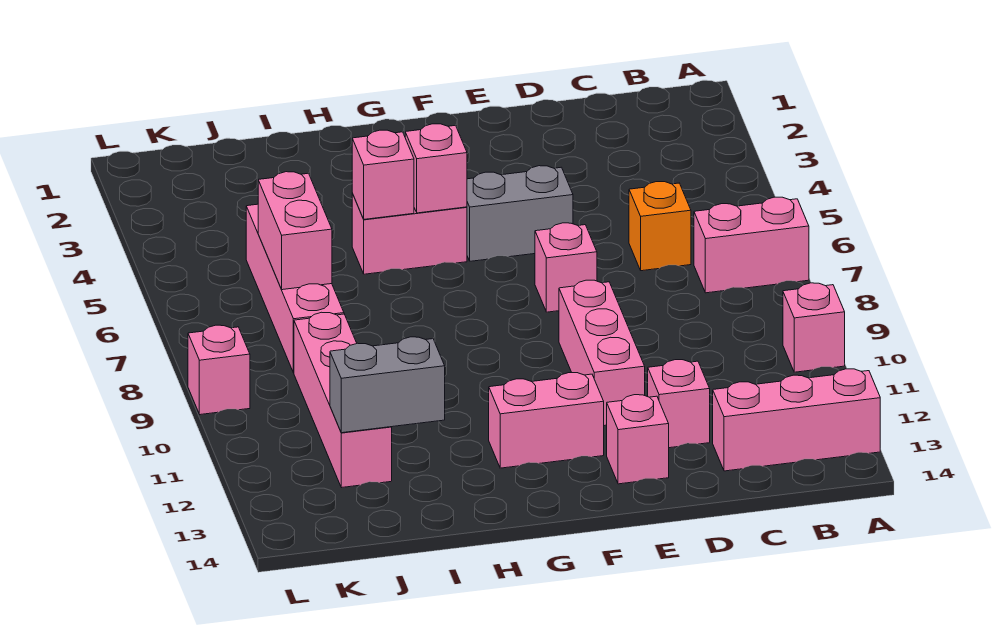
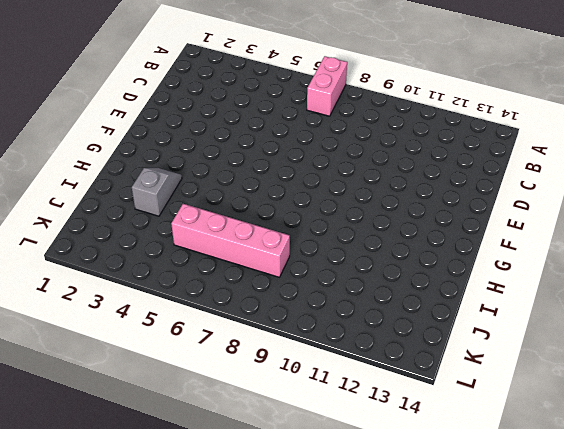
grey slope H3:I3 level 1 top I -> none
none -> pink brick A10 level 1
none -> pink brick A13:C13 level 1
none -> orange brick C6 level 1

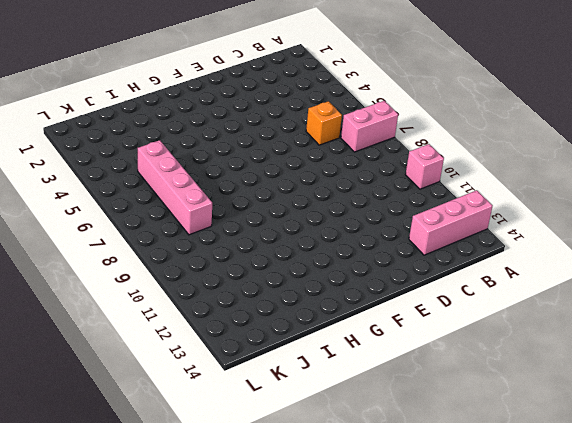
none -> pink brick D12 level 1
none -> grey brick E5:F5 level 1
none -> pink brick E7 level 1

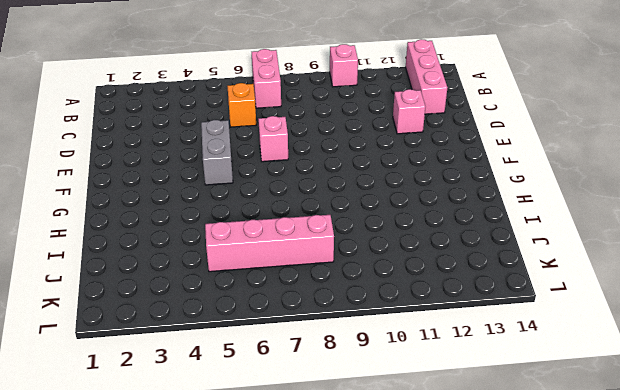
none -> pink brick E9:E11 level 1
none -> pink brick E13 level 1
none -> pink brick F12:G12 level 1

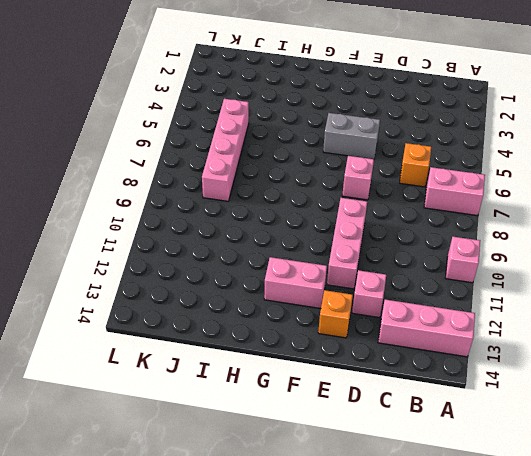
orange brick E13 level 1 -> pink brick E13 level 1
none -> pink brick G5:H5 level 1
none -> pink brick J9:J12 level 1
none -> pink brick L9 level 1

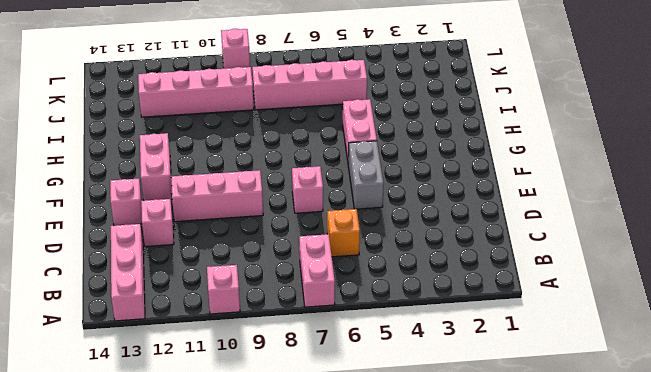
none -> pink brick G5 level 2
none -> pink brick H5 level 2
none -> grey brick I12:J12 level 2

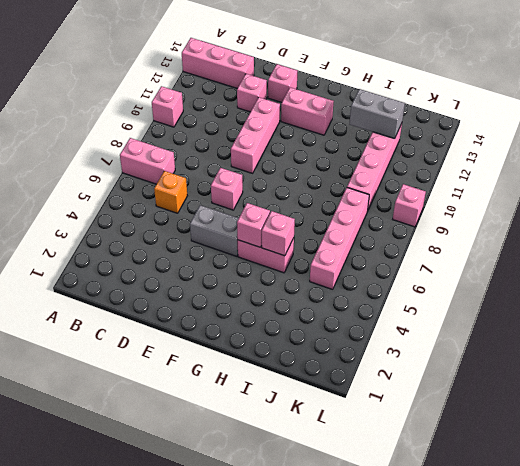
none -> pink brick J6:J7 level 2

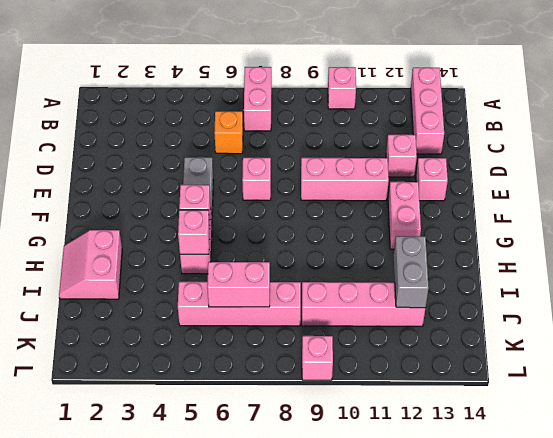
pink slope H1:I2 level 1 top 2 -> none

